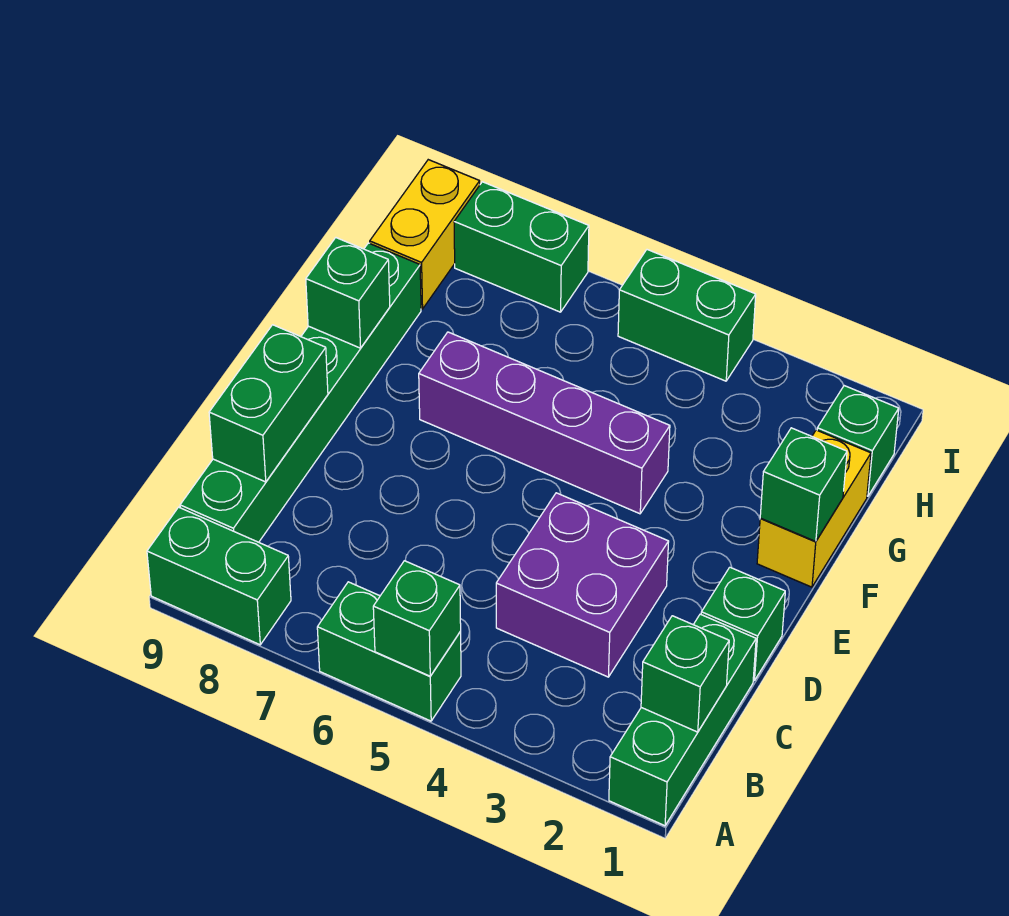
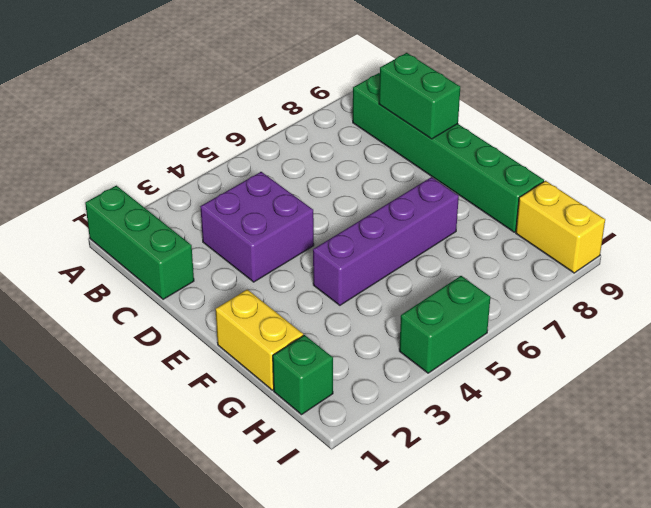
none -> green brick A5:A6 level 1
none -> green brick A8:A9 level 1
none -> green brick D1 level 1

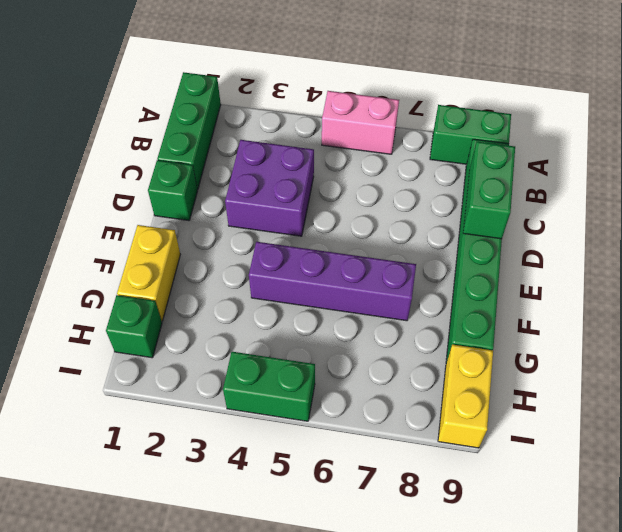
pink brick A5:A6 level 1 -> green brick A5:A6 level 1
none -> green brick I7:I8 level 1
none -> green brick A5 level 2
none -> green brick B1 level 2

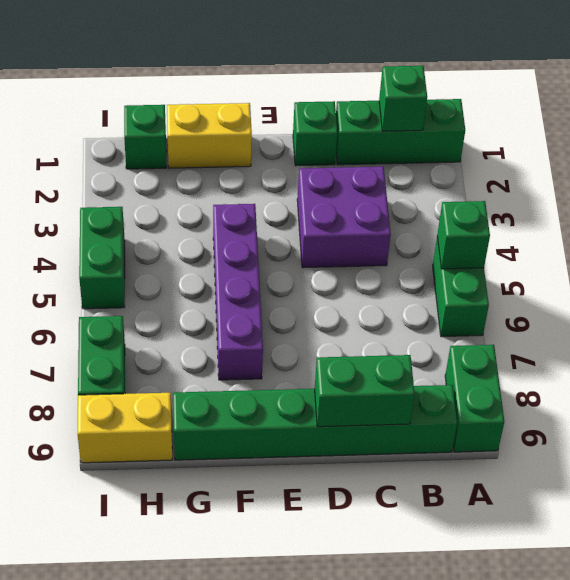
none -> green brick F1 level 2
none -> green brick F9 level 2

